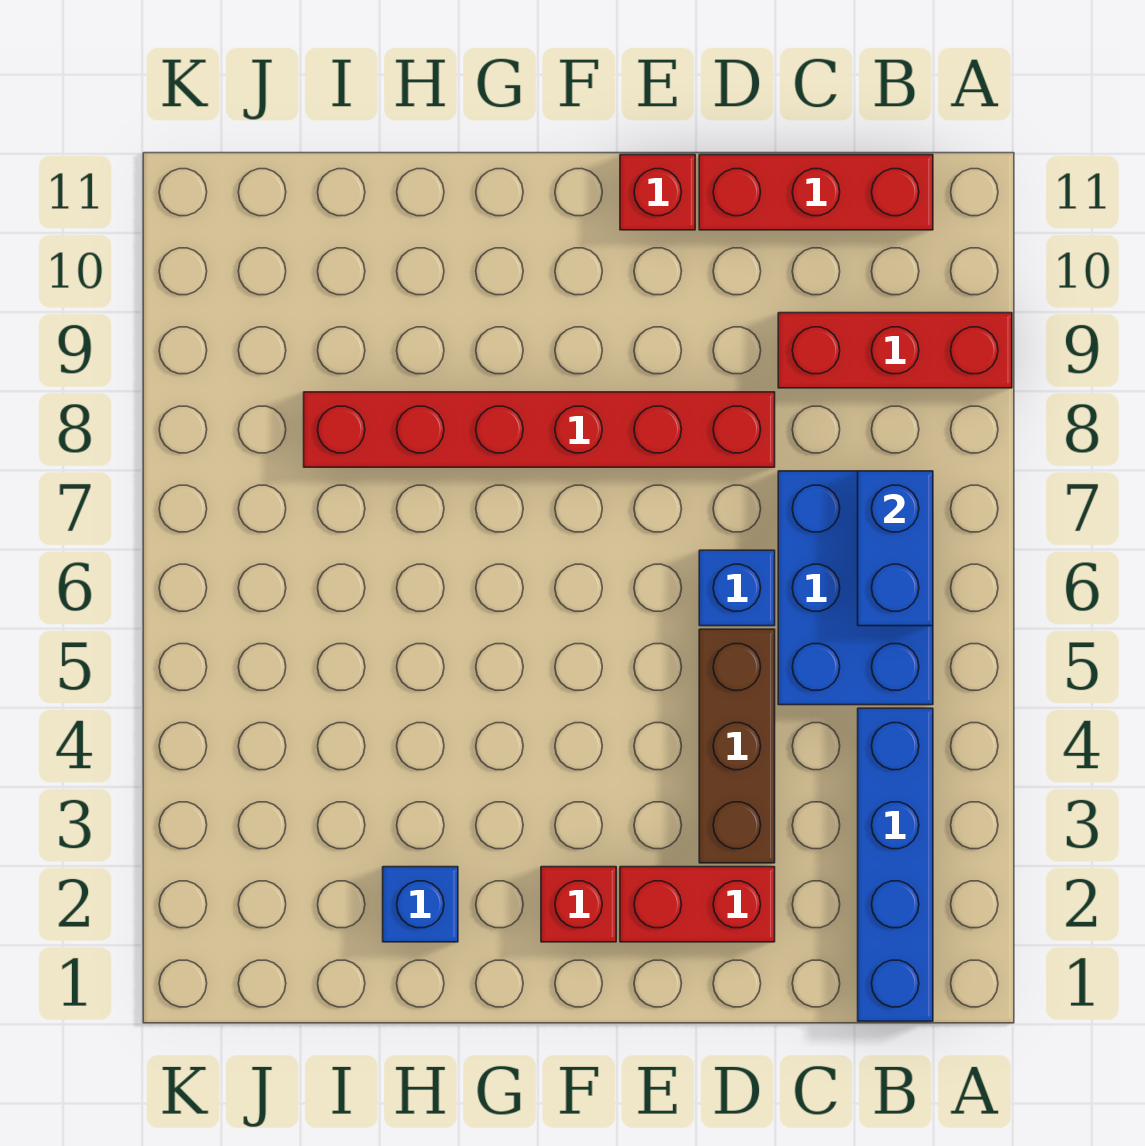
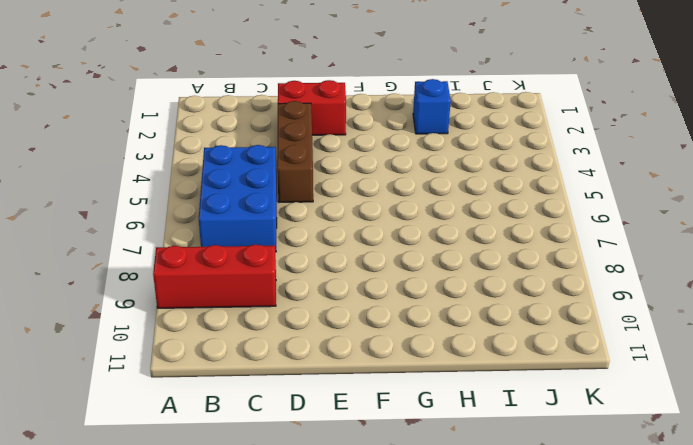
none -> blue brick B1:B4 level 1
none -> red brick B11:D11 level 1
none -> blue brick D6 level 1

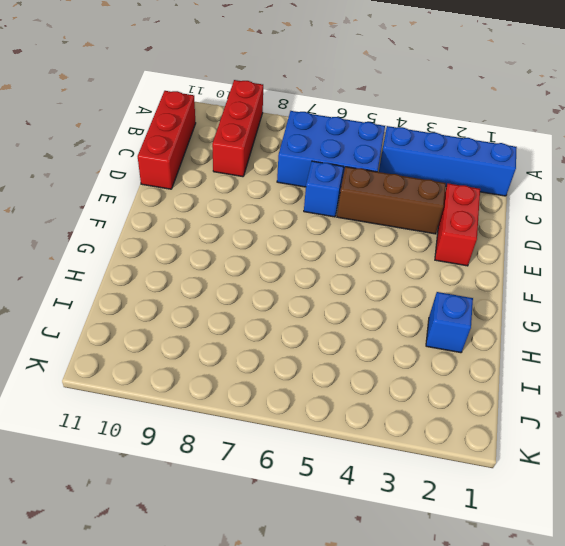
none -> red brick D8:I8 level 1
none -> red brick E11 level 1
none -> red brick F2 level 1

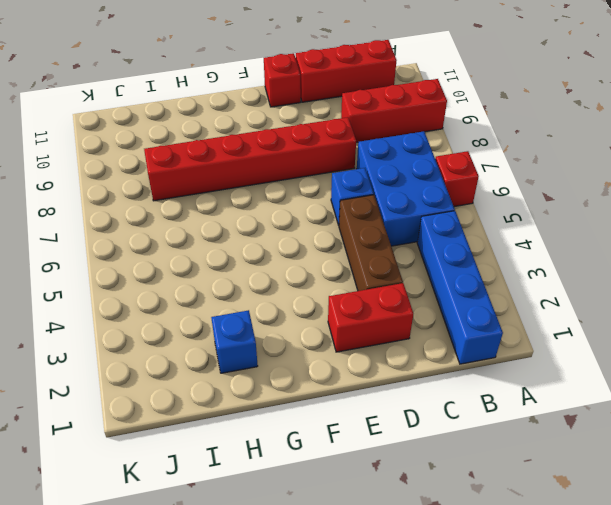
red brick A6 level 1 -> red brick F2 level 1
none -> blue brick B6:B7 level 2

